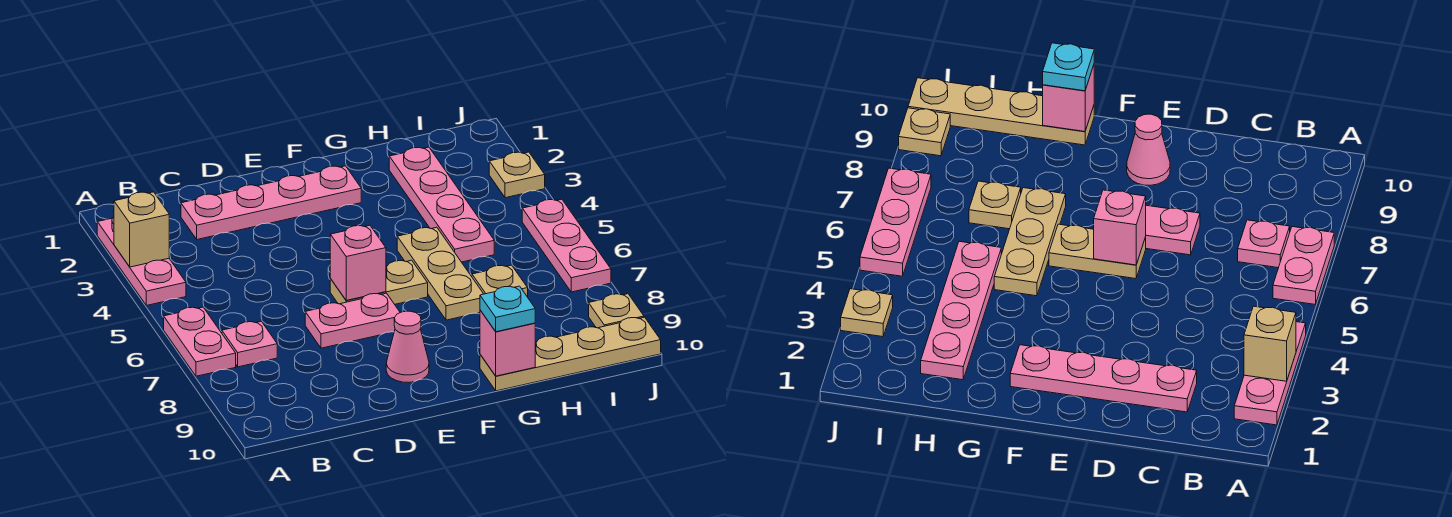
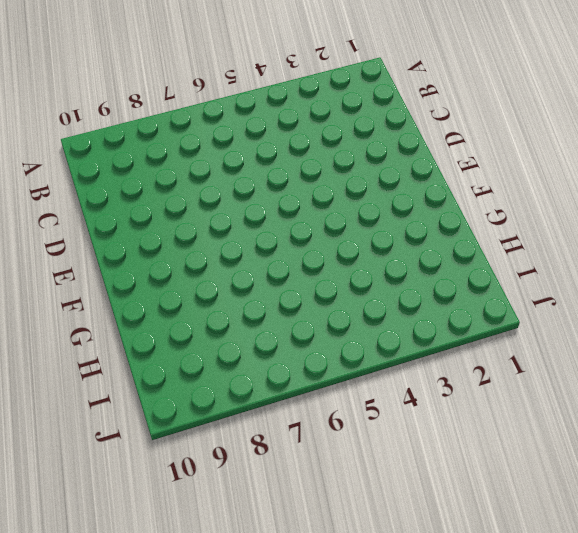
none -> pink plate A2:A4 level 1
none -> pink plate A6:A7 level 1
none -> pink plate B7 level 1

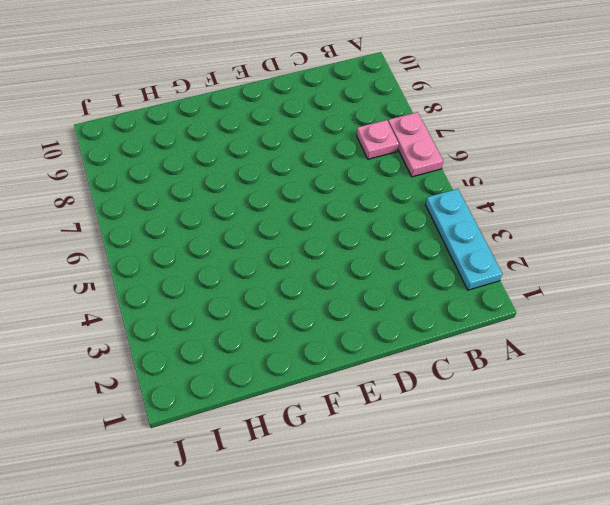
cyan plate A2:A4 level 1 -> pink plate A2:A4 level 1
none -> pink plate C2:F2 level 1
none -> pink plate D7:E7 level 1
none -> tan plate E6:F6 level 1

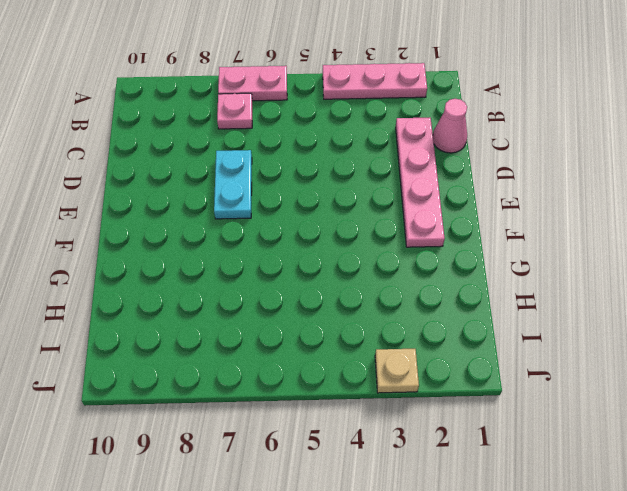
pink cone C1 level 1 -> pink cone E9 level 1
cyan plate D7:E7 level 1 -> pink plate D7:E7 level 1
none -> tan plate E6:F6 level 1
none -> tan plate G5:G7 level 1
none -> tan plate G10:J10 level 1

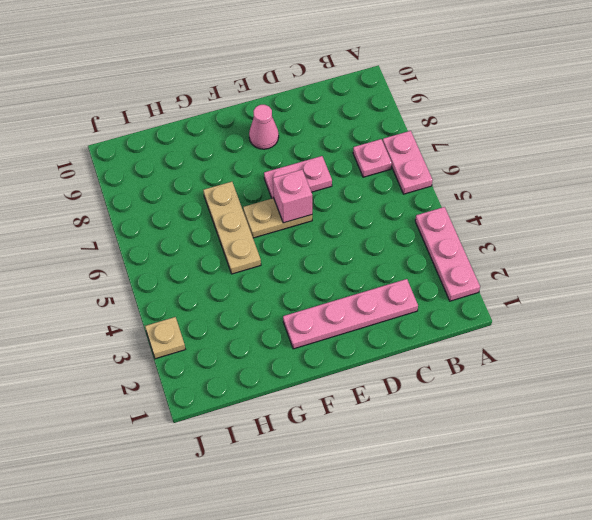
none -> tan plate G10:J10 level 1
none -> pink plate H2:H5 level 1
none -> tan plate H7 level 1

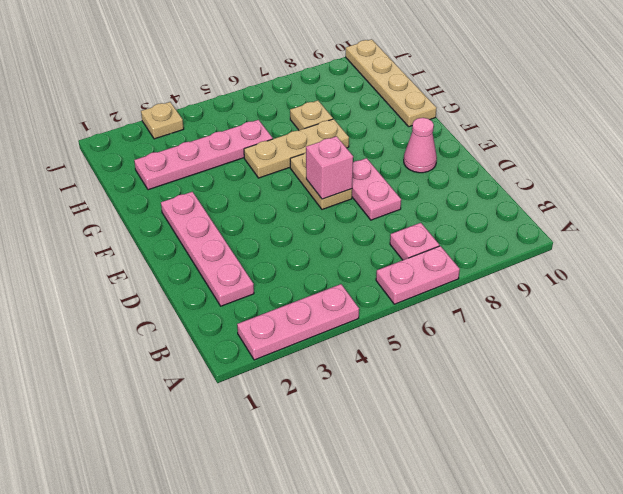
none -> pink plate J5:J7 level 1
none -> tan plate J9 level 1
none -> tan brick A3 level 2

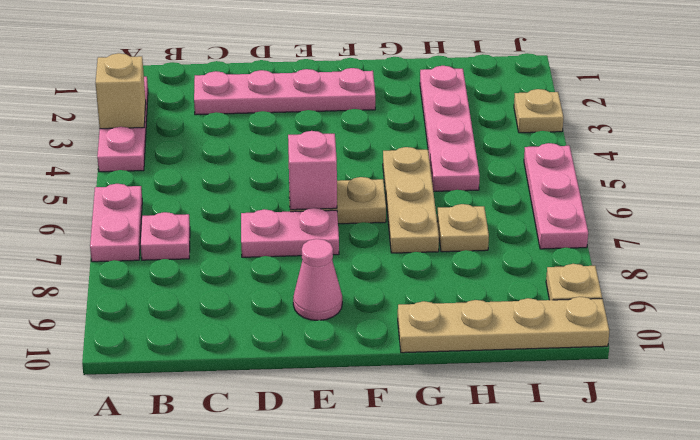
none -> pink brick G10 level 2
none -> cyan plate G10 level 3

